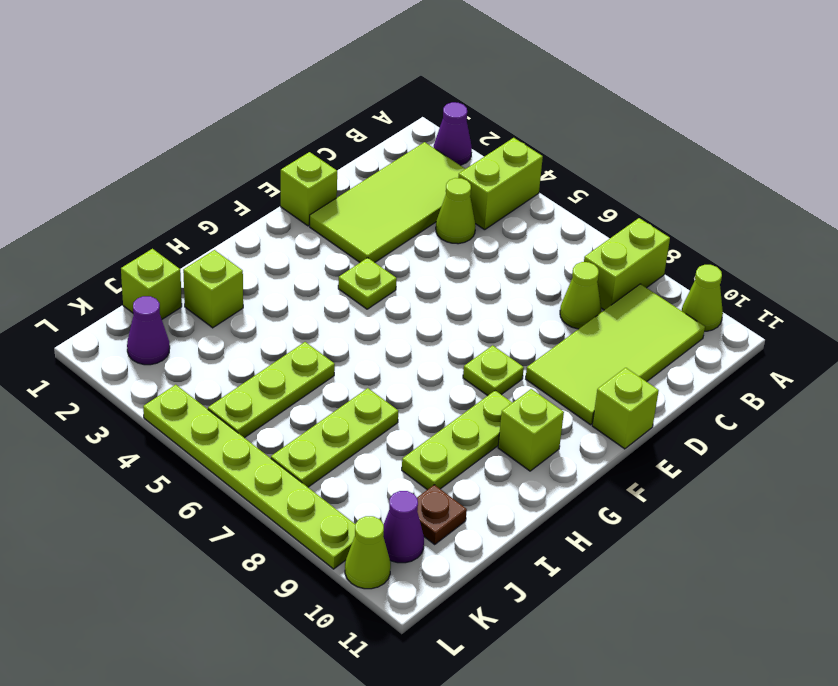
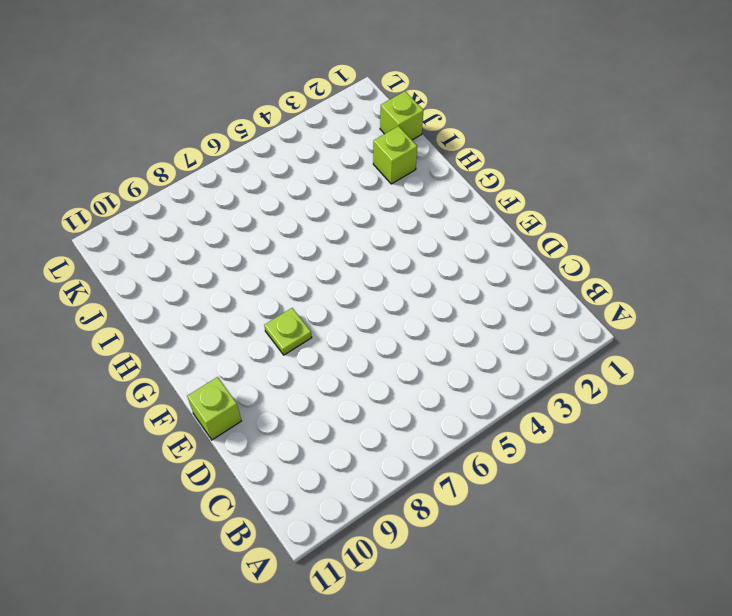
none -> purple cone A2 level 1
none -> lime brick A4:B4 level 1
none -> lime brick A8:B8 level 1

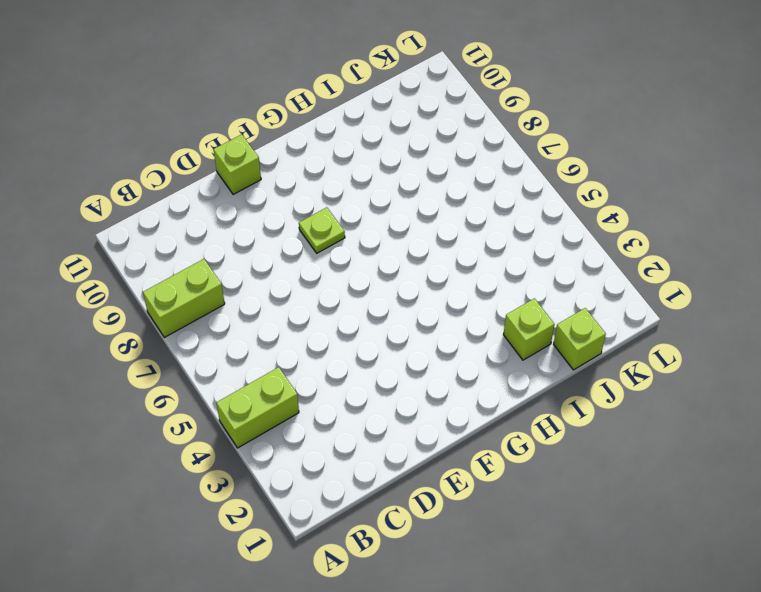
none -> purple cone A2 level 1
none -> lime cone A10 level 1
none -> lime tile B2:E3 level 1

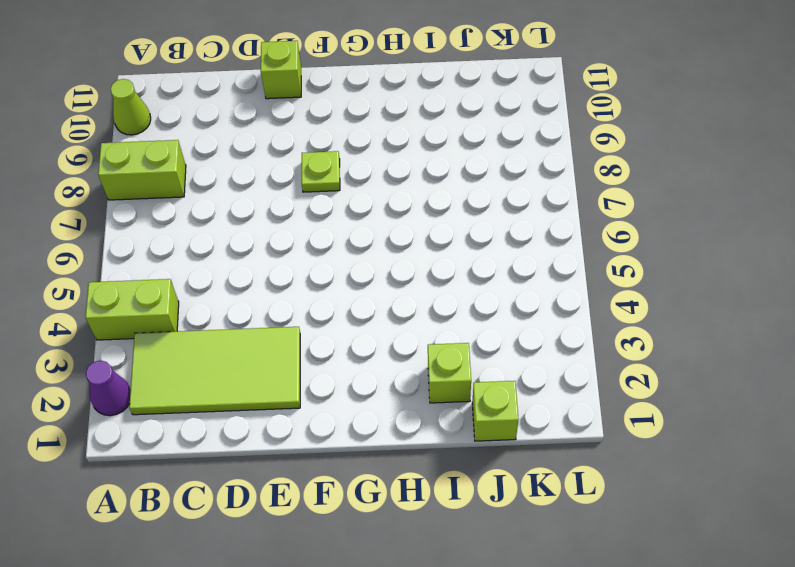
none -> lime tile B9:E10 level 1
none -> lime cone C4 level 1
none -> lime cone C8 level 1

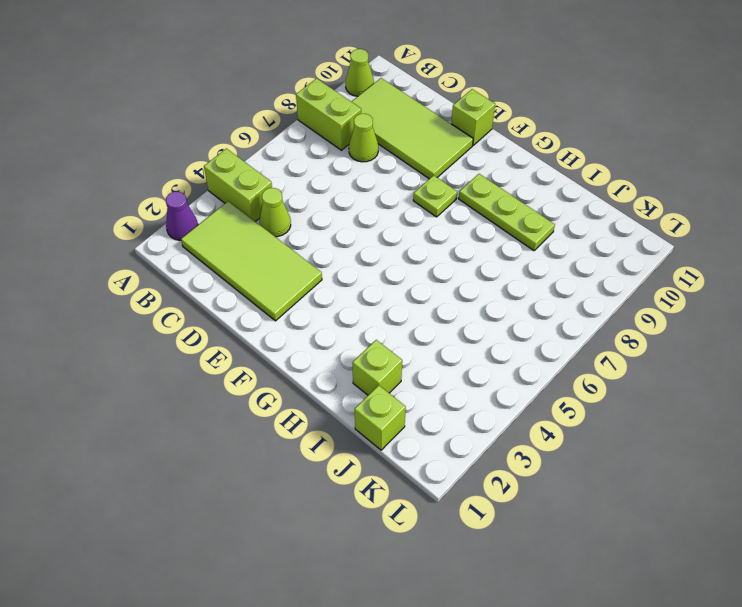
none -> lime brick E1 level 1
none -> lime plate F4 level 1
none -> lime brick G10 level 1

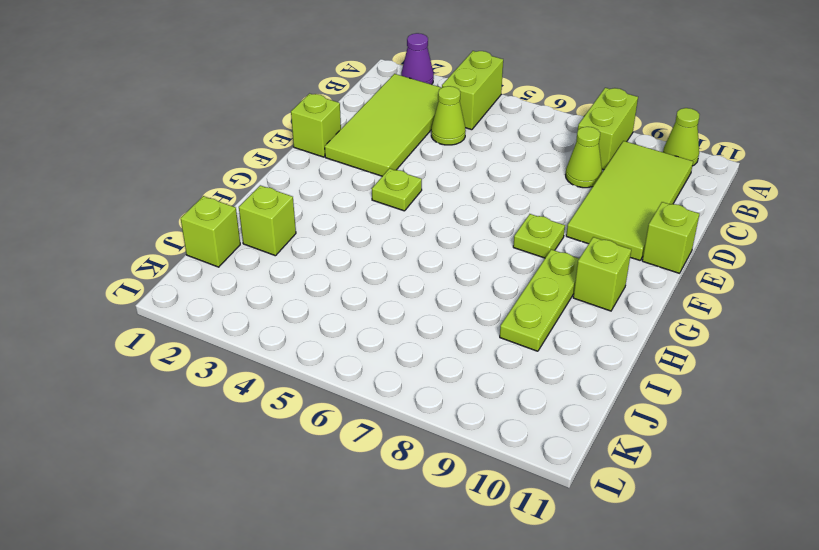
none -> lime plate I5:K5 level 1
none -> lime plate I7:K7 level 1
none -> brown plate J10 level 1

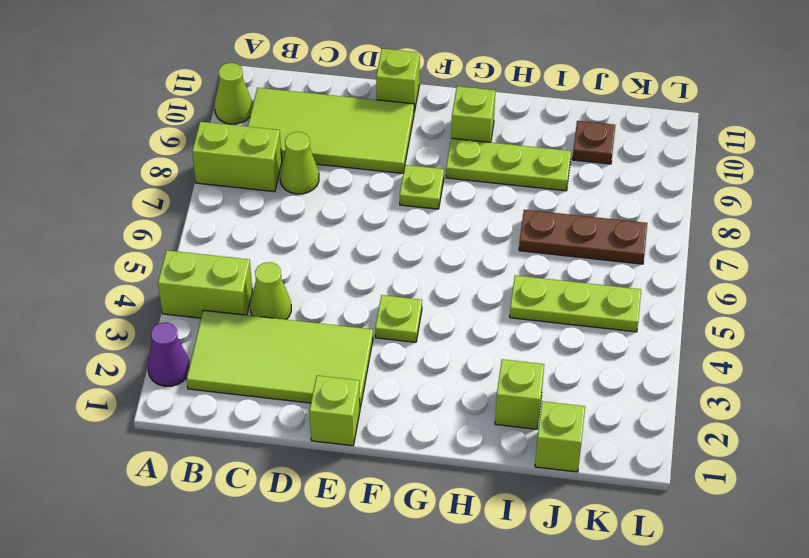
brown plate I7:K7 level 1 -> lime plate I7:K7 level 1
none -> purple cone K2 level 1
none -> purple cone K10 level 1
none -> lime plate L4:L9 level 1

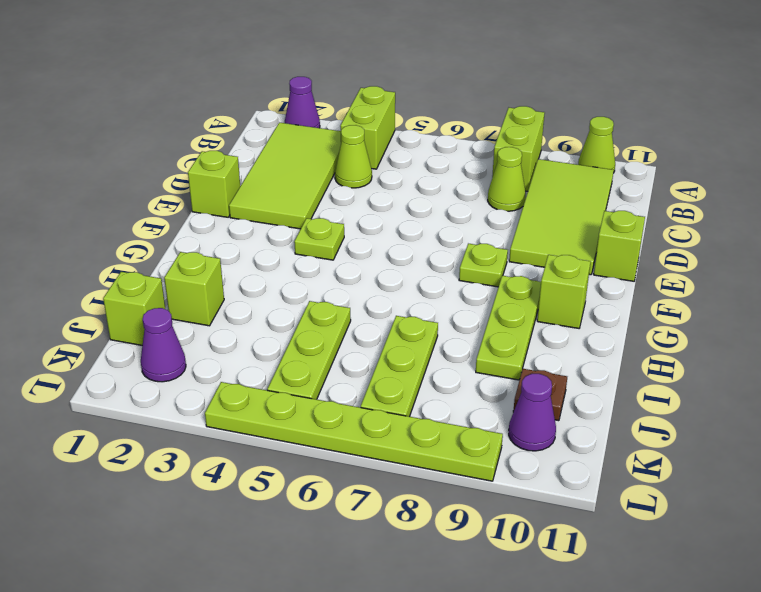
none -> lime cone L10 level 1

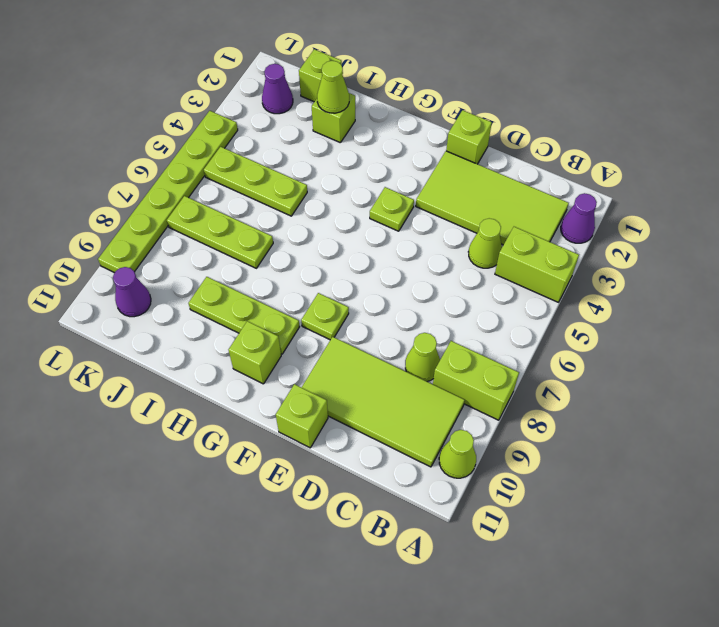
lime cone I2 level 2 -> lime cone L10 level 1
none -> brown plate J10 level 1

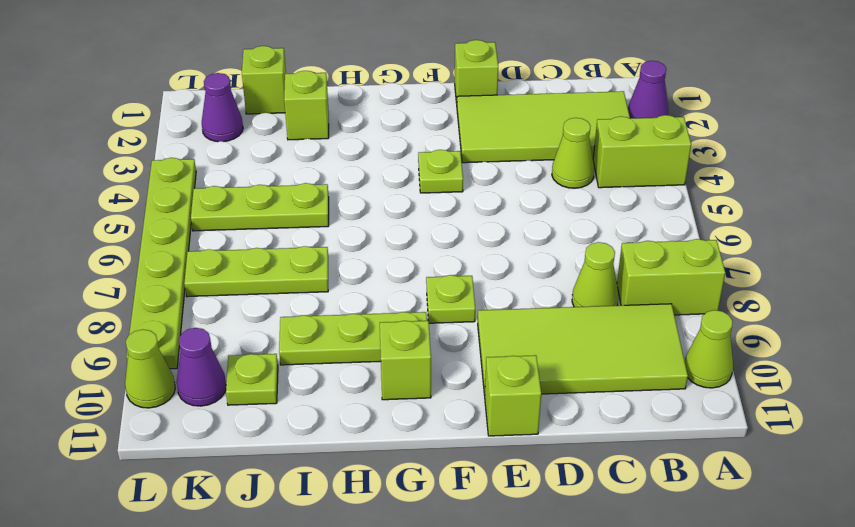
lime plate J10 level 1 -> brown plate J10 level 1

